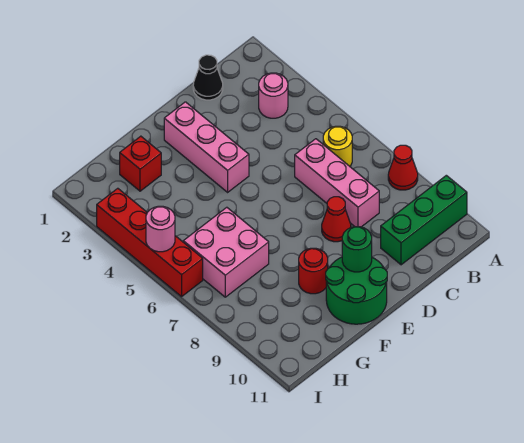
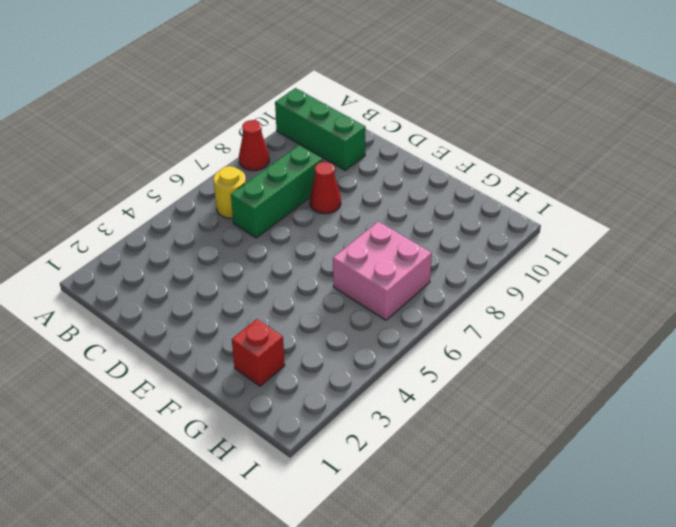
green brick C6:C8 level 1 -> pink brick C6:C8 level 1
none -> pink round brick B3 level 1
none -> black cone C1 level 1
none -> pink brick E2:E4 level 1

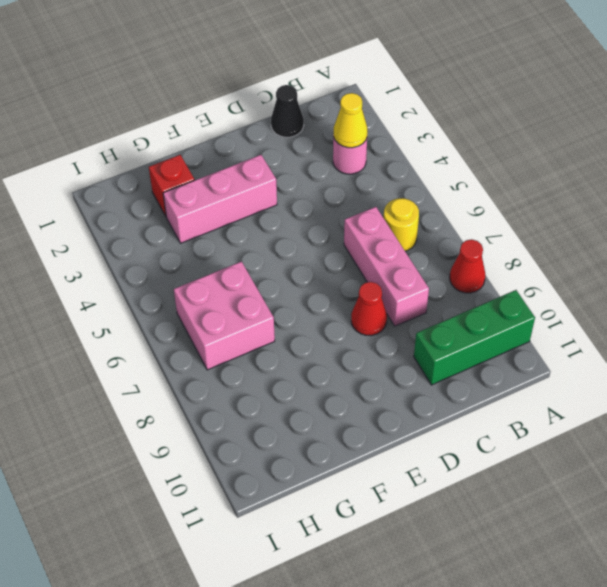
yellow cone B3 level 2 -> none
pink brick E3:G3 level 1 -> pink brick E2:E4 level 1
none -> green round brick E10:F11 level 1
none -> red round brick F9 level 1
none -> red brick I3:I6 level 1

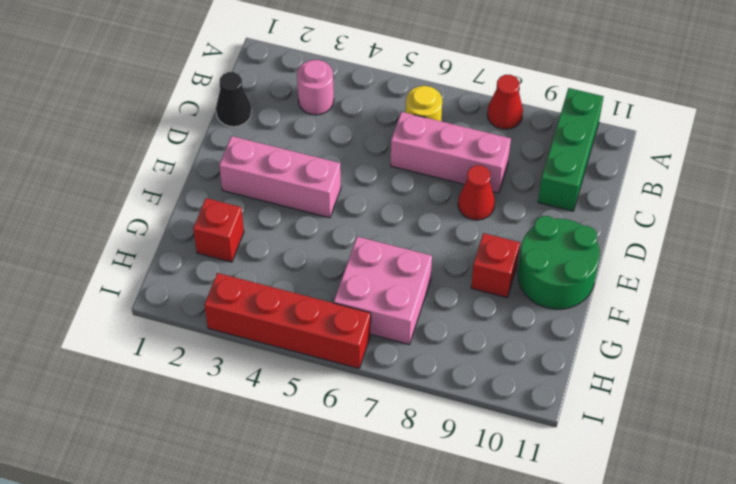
red brick F9 level 1 -> red round brick F9 level 1
none -> green round brick E10 level 2
none -> pink round brick I5 level 2

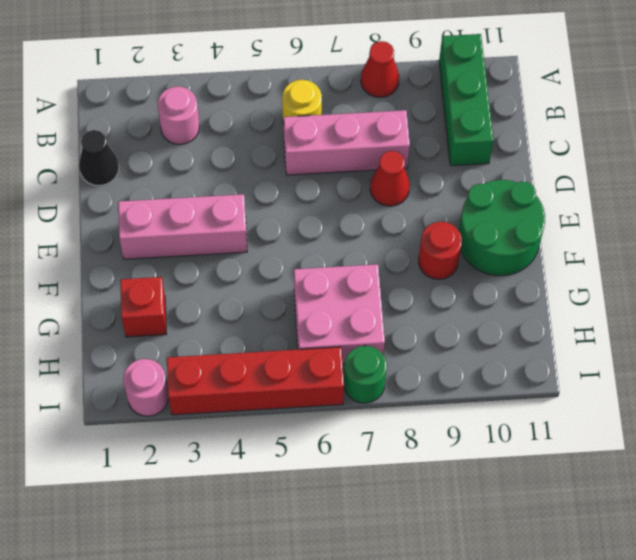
pink round brick I2 level 1 -> pink round brick I5 level 2
green round brick I7 level 1 -> green round brick E10 level 2

